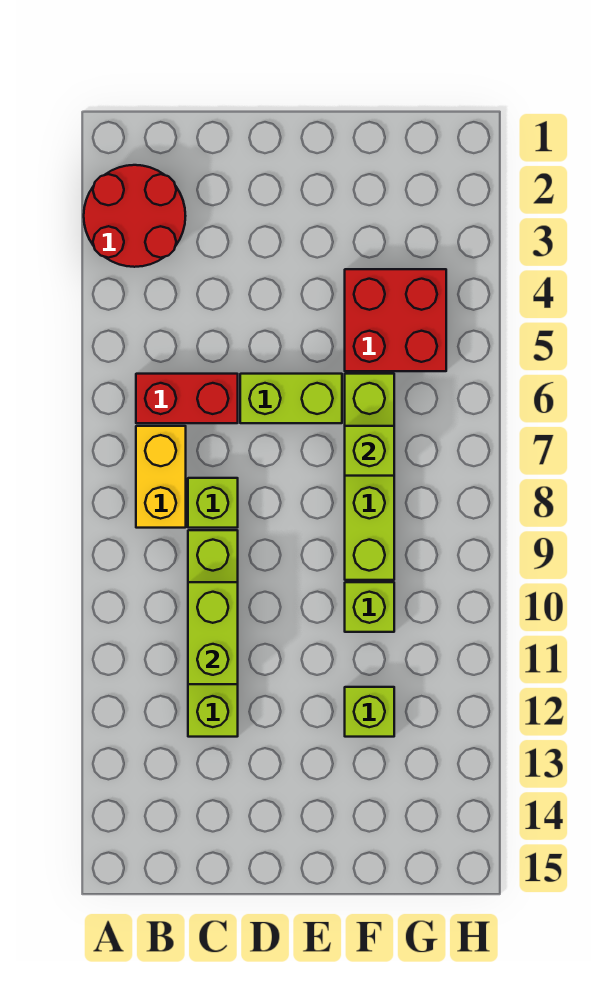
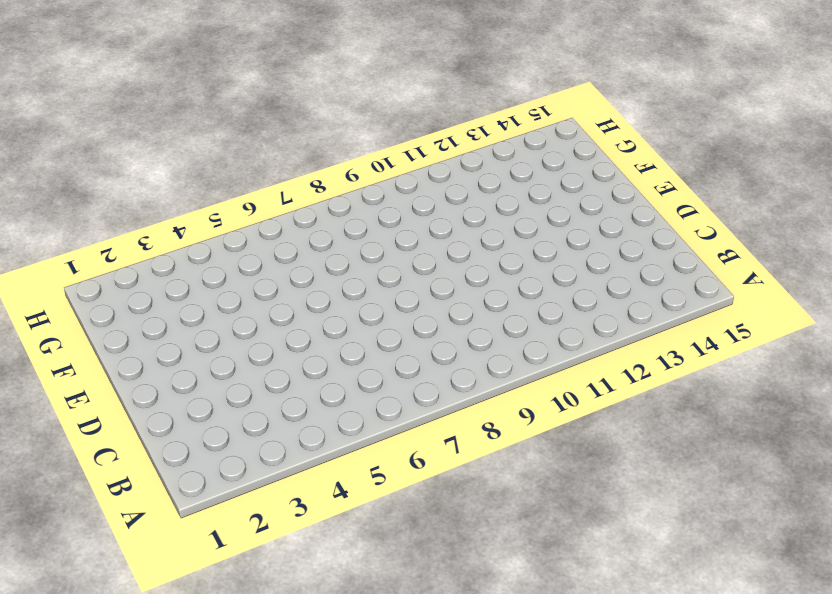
none -> red round brick A2:B3 level 1
none -> red brick B6:C6 level 1
none -> yellow brick B7:B8 level 1

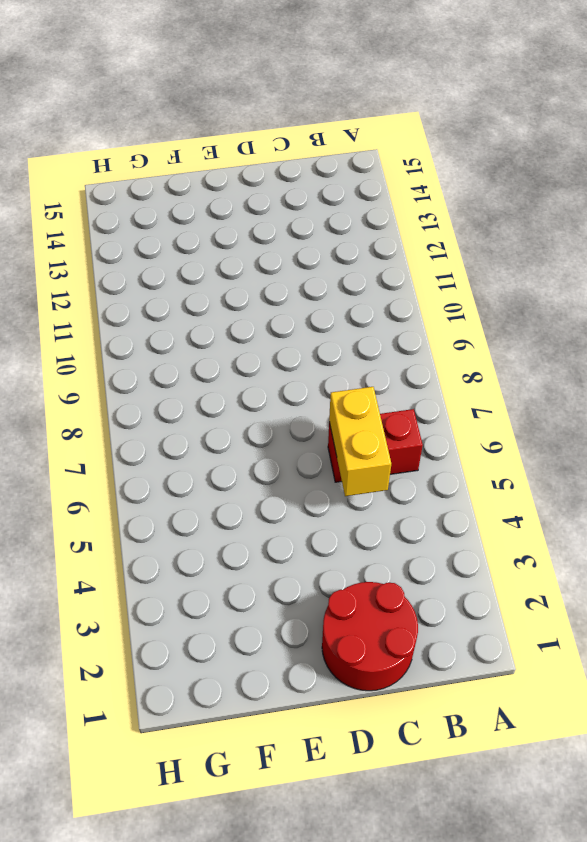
red round brick C1:D2 level 1 -> red round brick A2:B3 level 1
yellow brick C5:C6 level 2 -> yellow brick B7:B8 level 1
none -> lime brick C8 level 1
none -> lime brick C9:C12 level 1
none -> lime brick D6:E6 level 1

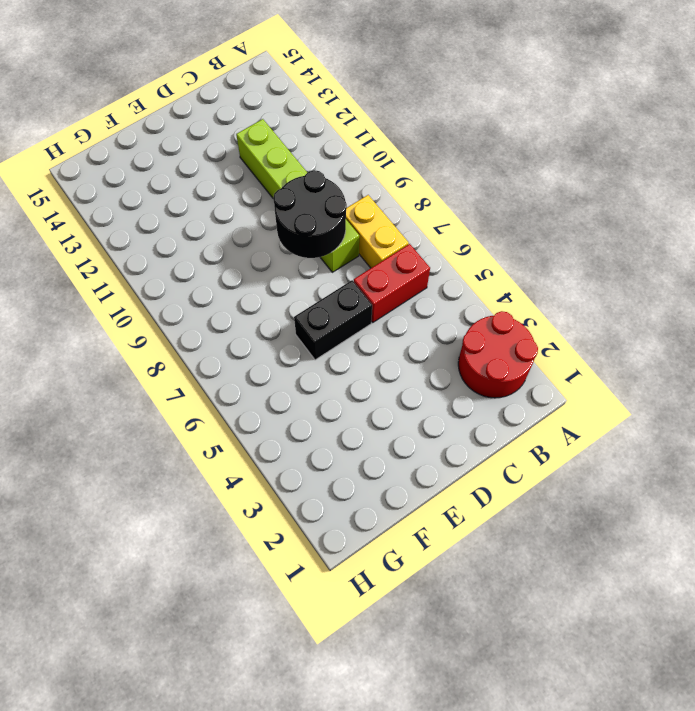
black round brick C8:D9 level 2 -> none
black brick D6:E6 level 1 -> lime brick D6:E6 level 1
none -> red brick F4:G5 level 1
none -> lime brick F6:F9 level 1
none -> lime brick F10 level 1

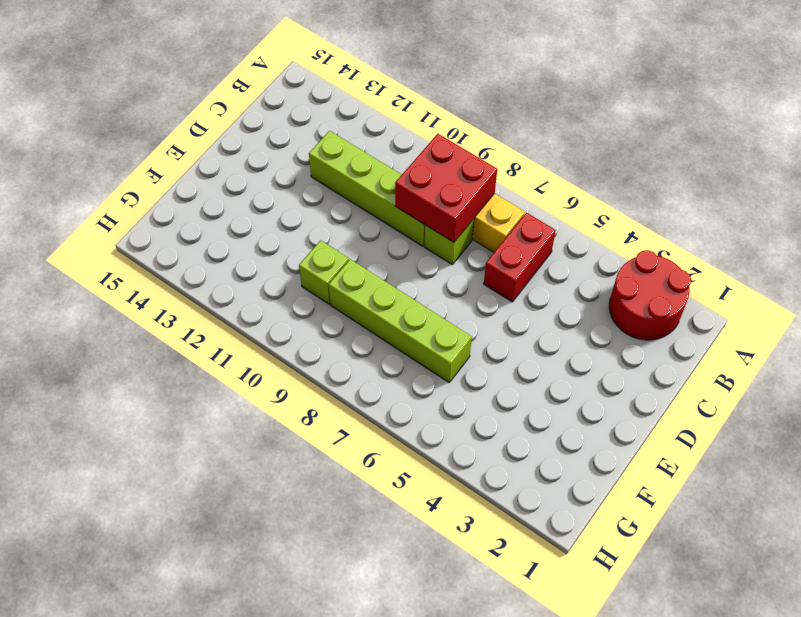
red brick B8:C9 level 2 -> red brick F4:G5 level 1
none -> lime brick D6:E6 level 1
none -> lime brick F12 level 1
none -> lime brick C10:C11 level 2

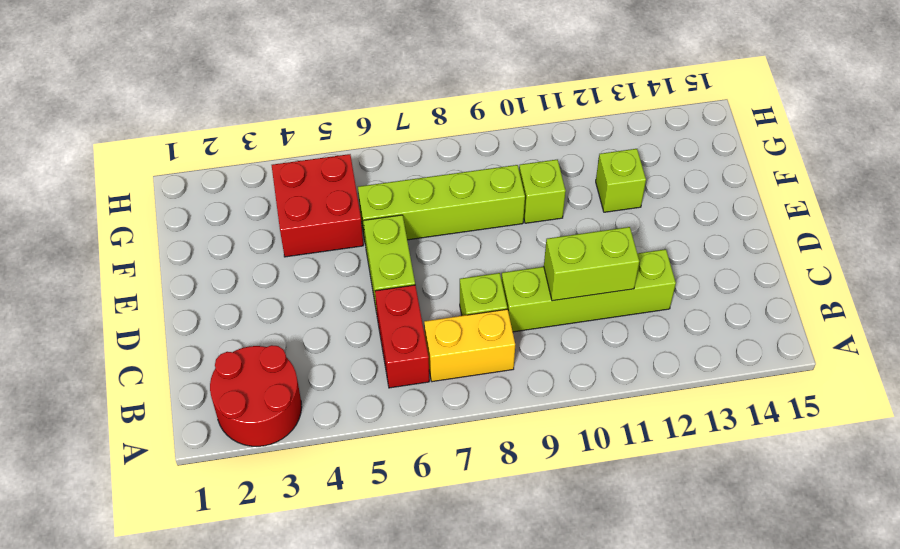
none -> lime brick F7 level 2

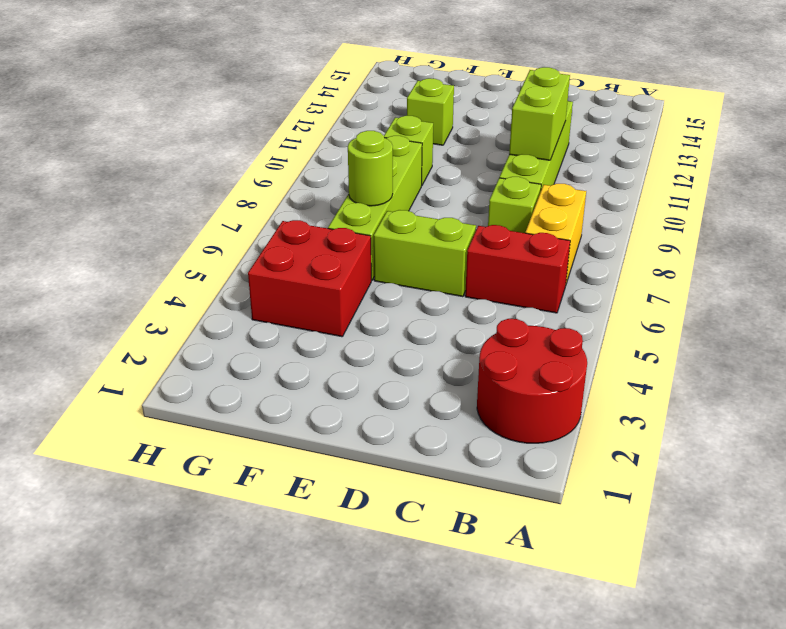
lime round brick F7 level 2 -> lime brick F7 level 2

